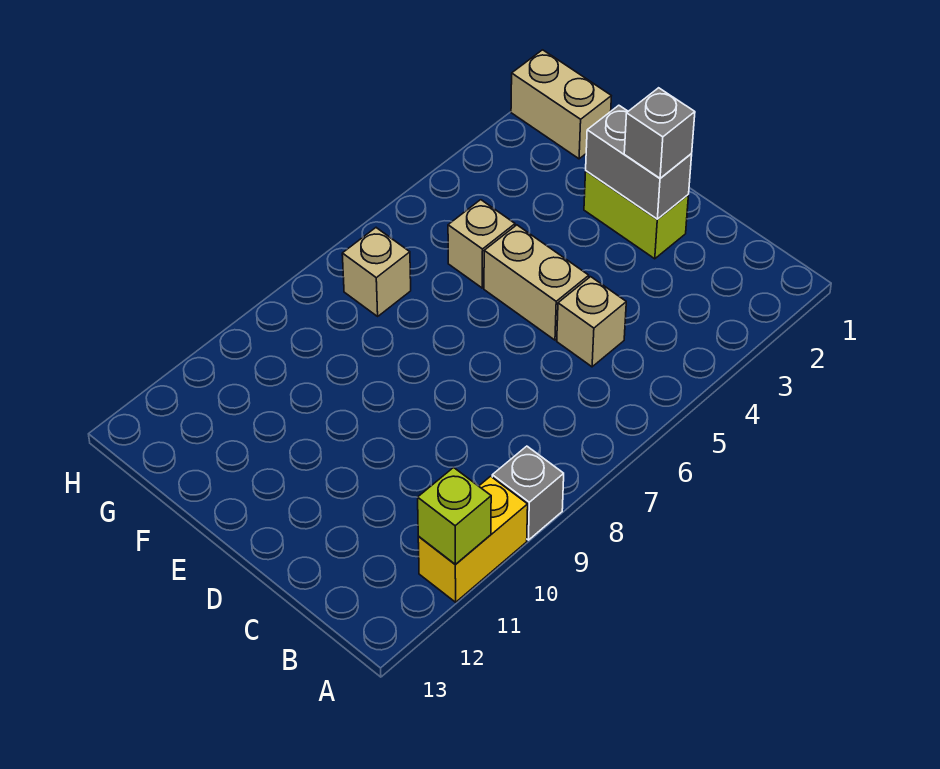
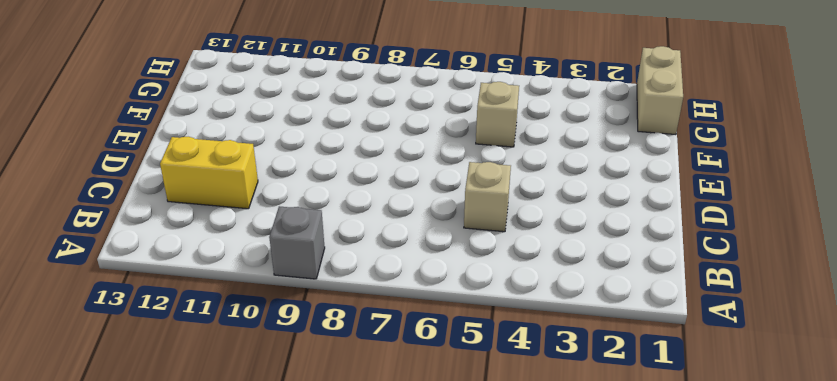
yellow brick C11:C12 level 1 -> yellow brick A10:A11 level 1
none -> lime brick D2:E2 level 1
none -> tan brick D5:E5 level 1

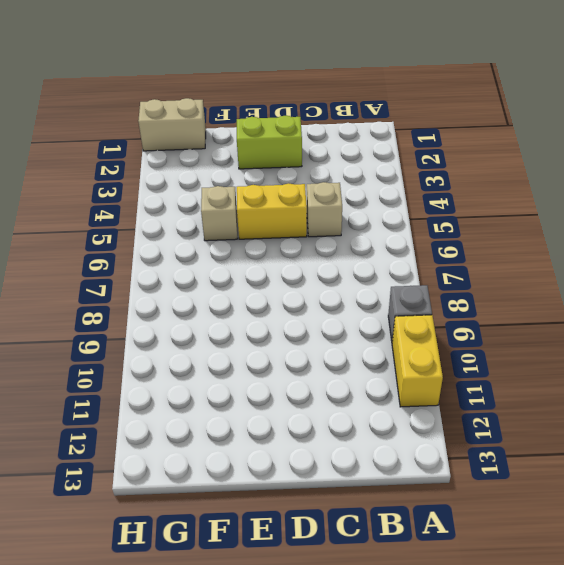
yellow brick D5:E5 level 1 -> tan brick D5:E5 level 1
none -> tan brick G7 level 1
none -> lime brick A11 level 2

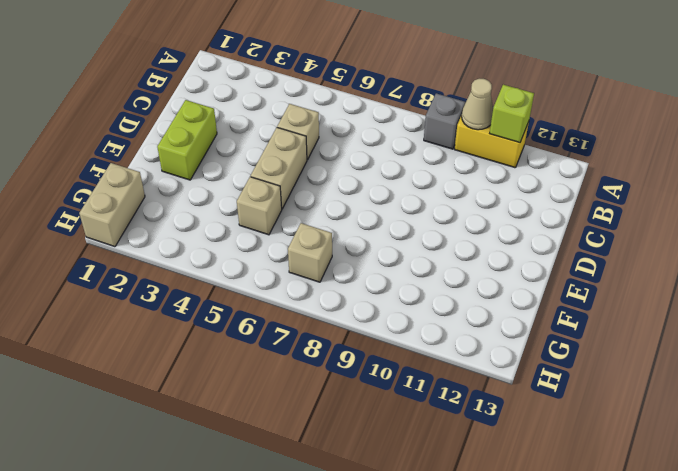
tan cone A10 level 2 -> none
none -> grey brick D2:E2 level 2
none -> grey brick D2 level 3

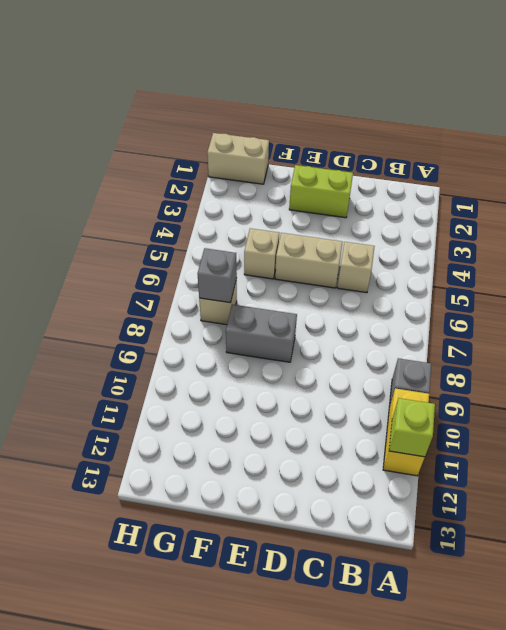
grey brick E8:F8 level 1 -> grey brick D2:E2 level 2
grey brick G7 level 2 -> grey brick D2 level 3

